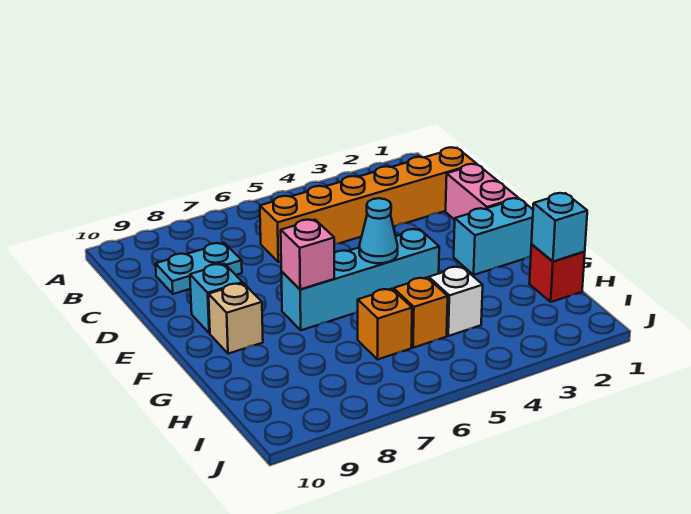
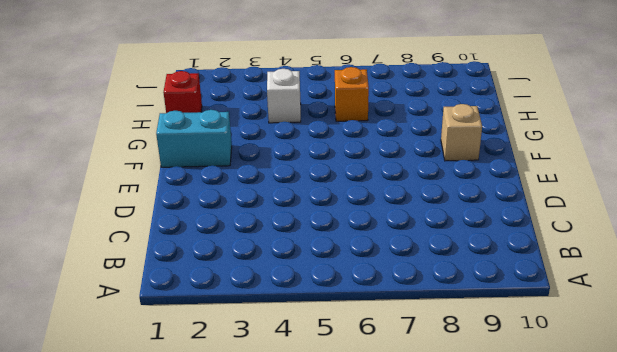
none -> orange brick C1:C6 level 1
none -> cyan plate C8:C9 level 1
none -> pink brick D1:E1 level 1

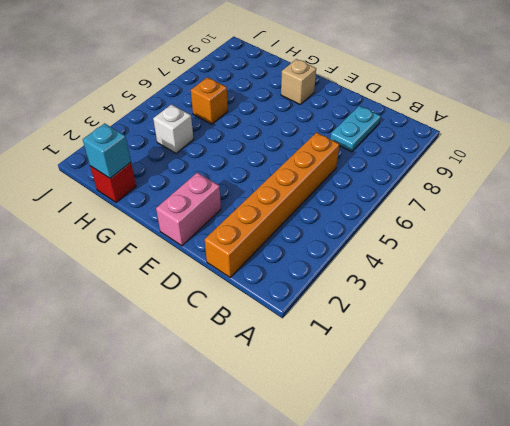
pink brick E1:E2 level 1 -> pink brick D1:E1 level 1
none -> cyan brick E9 level 1
none -> cyan brick F1:F2 level 1
none -> cyan brick F4:F7 level 1

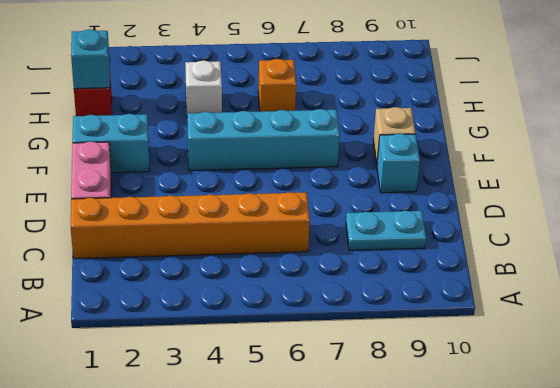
none -> orange brick H5 level 1
none -> cyan cone F5 level 2
none -> pink brick F7 level 2

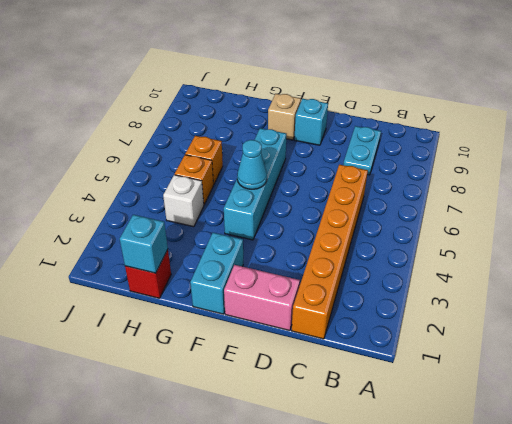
none -> pink brick F7 level 2

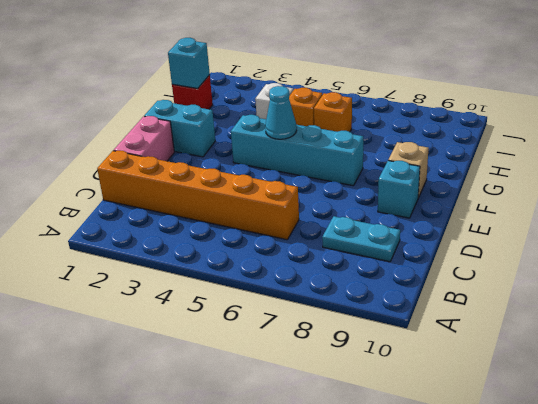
none -> pink brick F7 level 2

